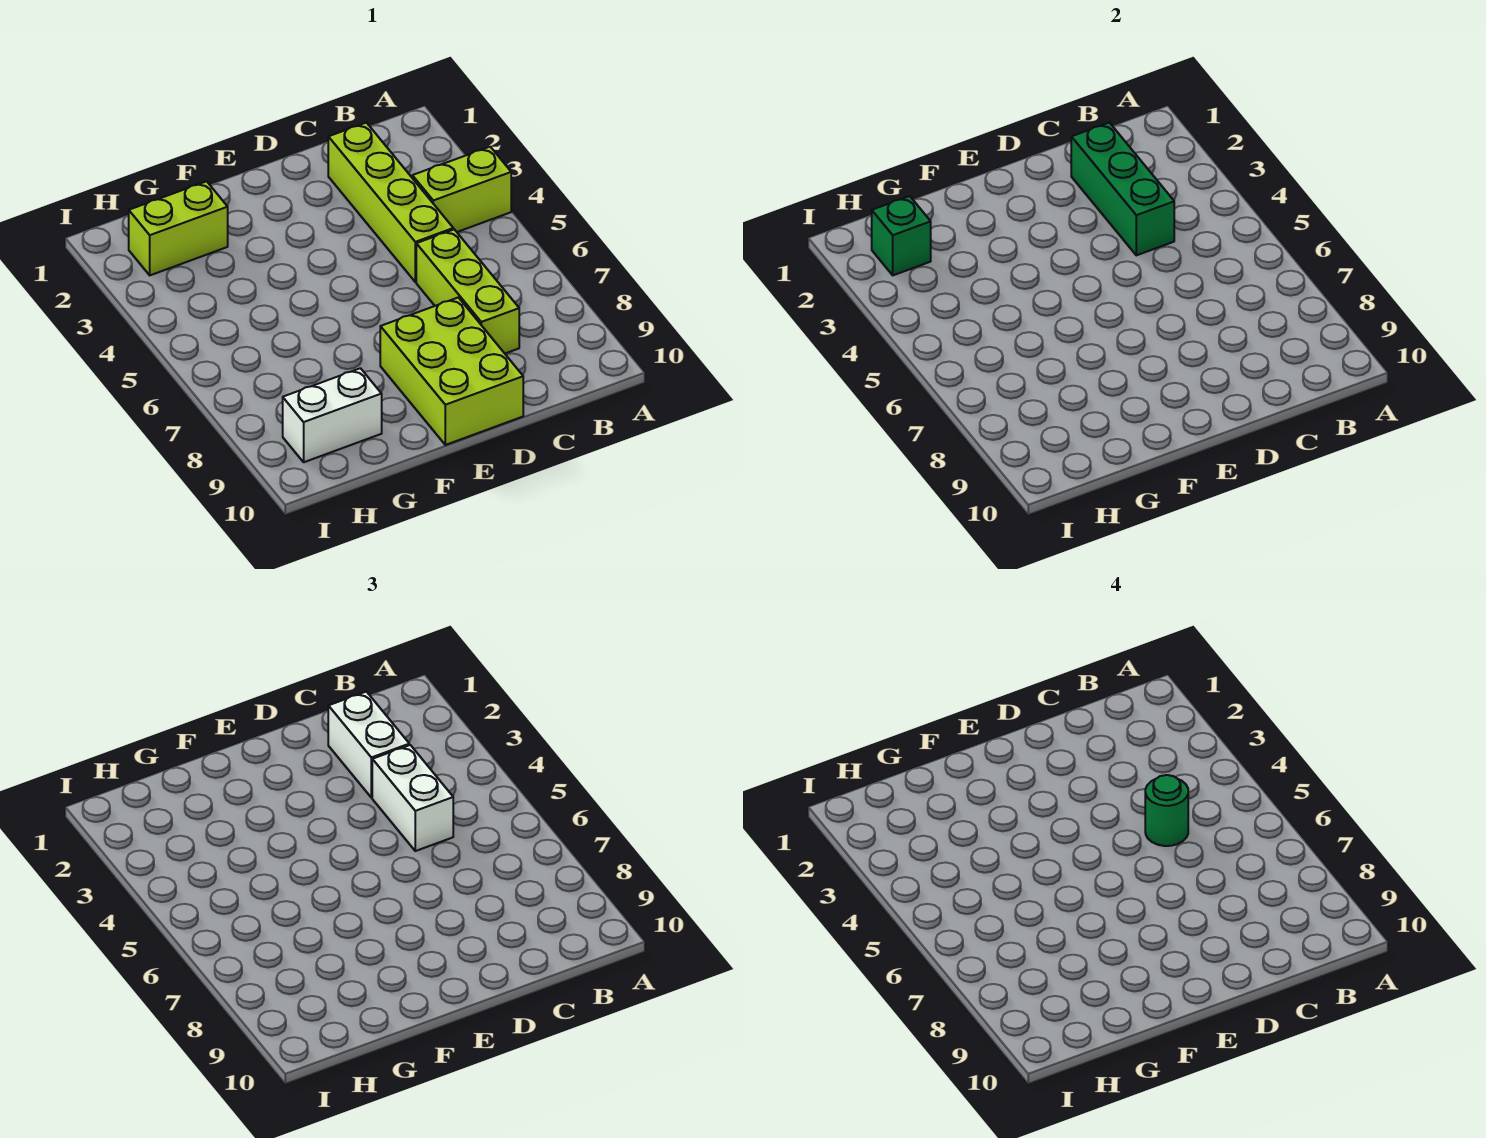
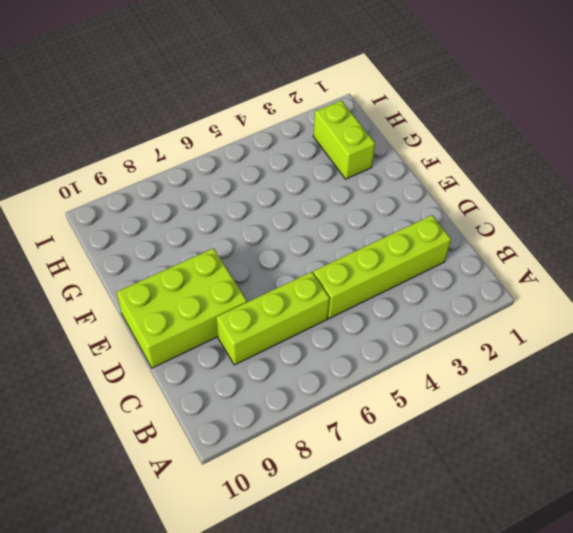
none -> lime brick A4:B4 level 1
none -> white brick G9:H9 level 1

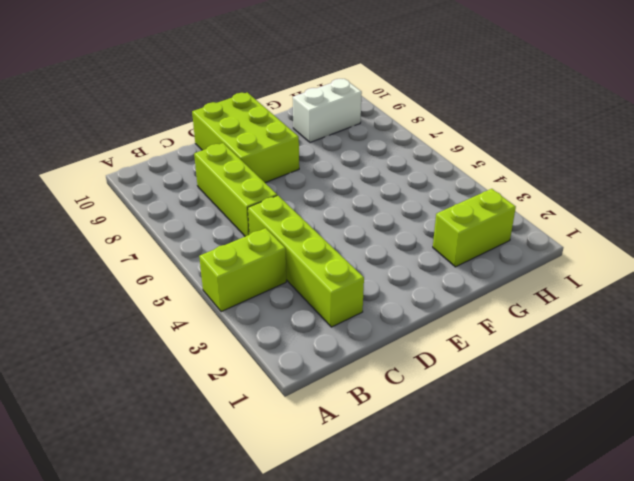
none -> green brick C2:C4 level 2
none -> green brick H2 level 2

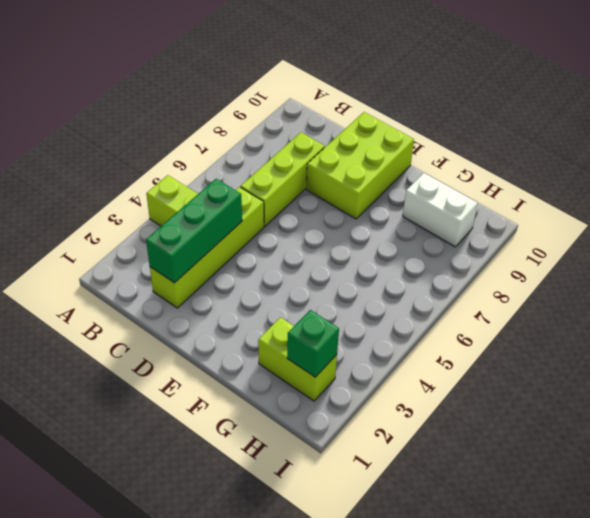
none -> white brick C2:C3 level 3
none -> white brick C4:C5 level 3

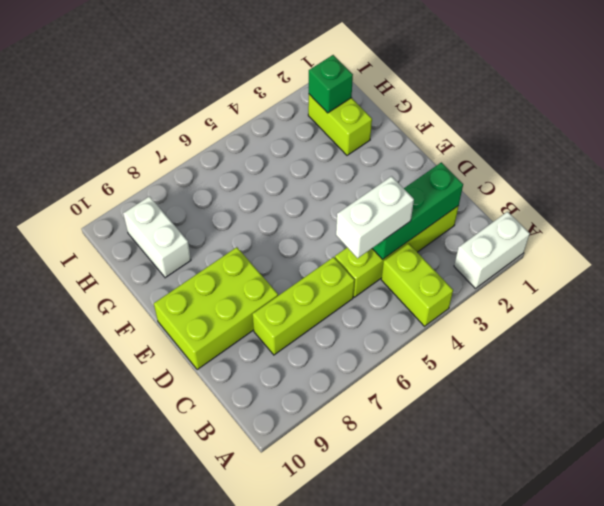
white brick A1:A2 level 1 -> white brick C2:C3 level 3
none -> green round brick C5 level 4

